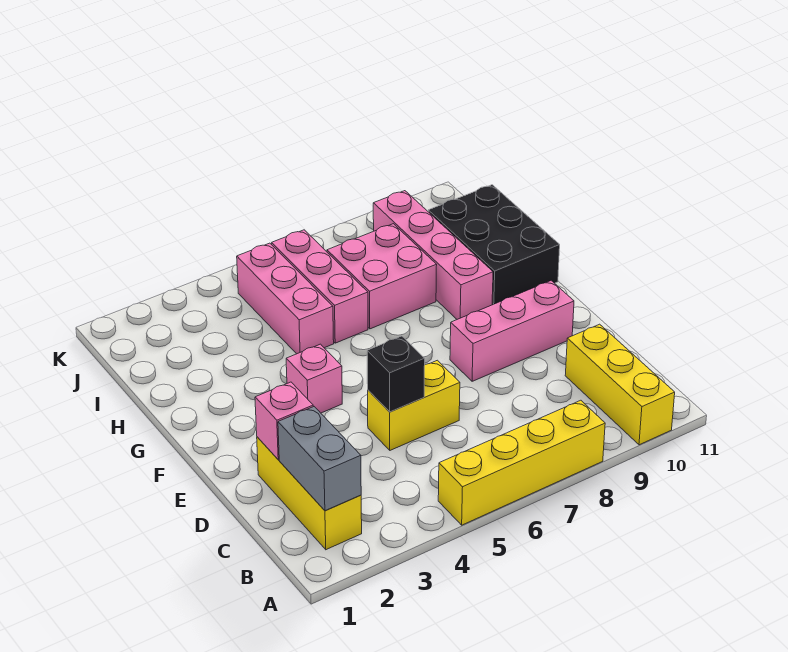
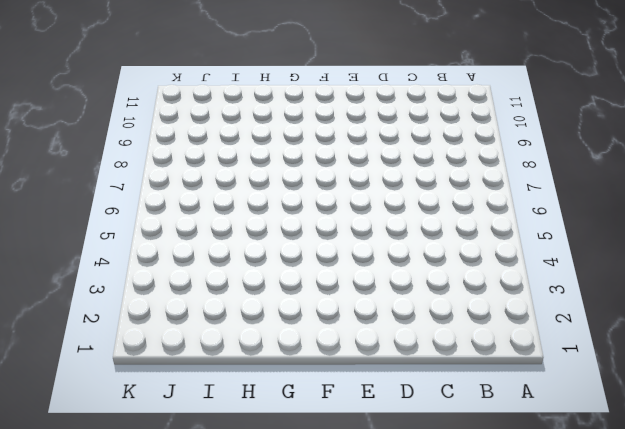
none -> yellow brick A5:A8 level 1
none -> yellow brick A10:C10 level 1
none -> yellow brick B2:D2 level 1

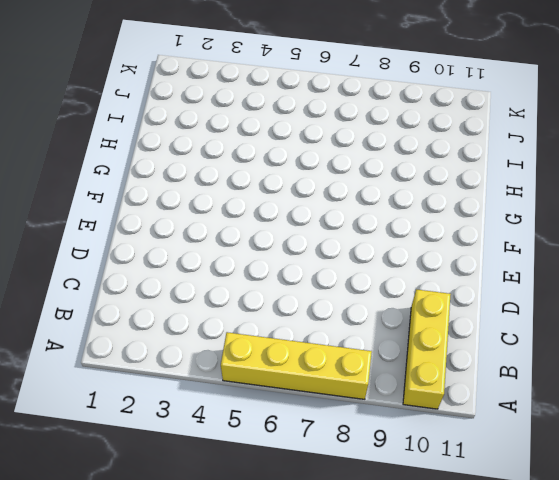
none -> yellow brick B2:D2 level 1
none -> yellow brick D5:D6 level 1
none -> pink brick E8:E10 level 1

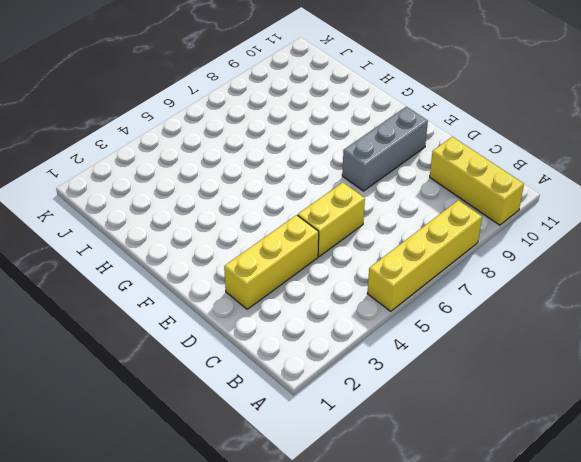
yellow brick D2:D4 level 1 -> yellow brick B2:D2 level 1
grey brick E8:E10 level 1 -> pink brick E8:E10 level 1
none -> pink brick F4 level 1
none -> pink brick G9:J9 level 1
none -> black brick G10:I11 level 1

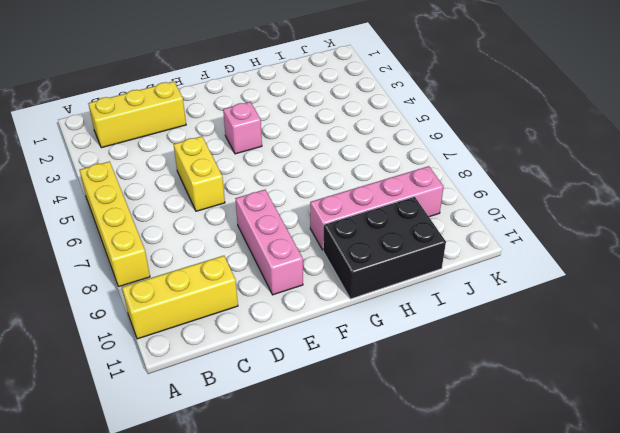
none -> pink brick H5:J5 level 1
none -> pink brick H6:J6 level 1
none -> pink brick H7:I8 level 1

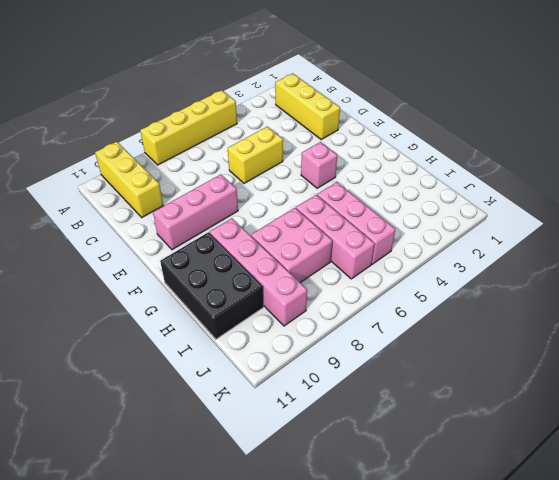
none -> grey brick B2:C2 level 2
none -> pink brick D2 level 2
none -> black brick D5 level 2

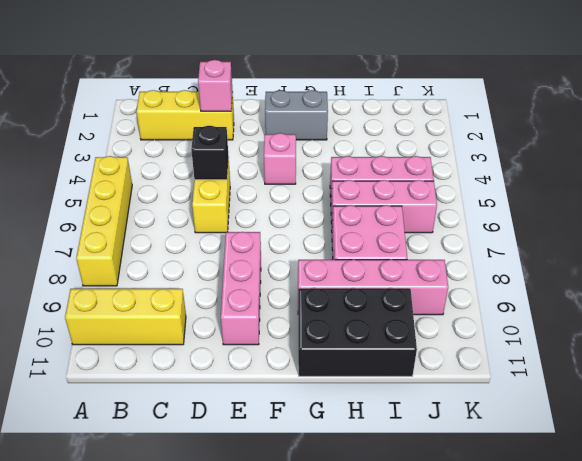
grey brick F2:G2 level 1 -> grey brick B2:C2 level 2

